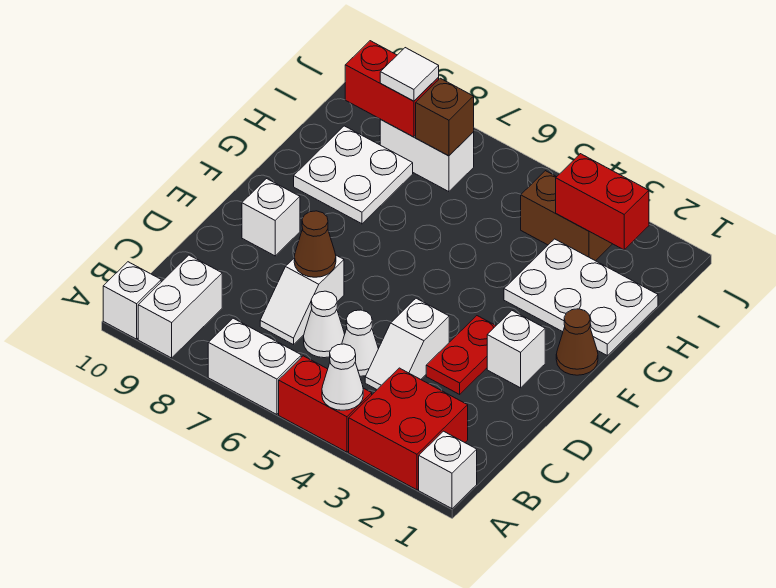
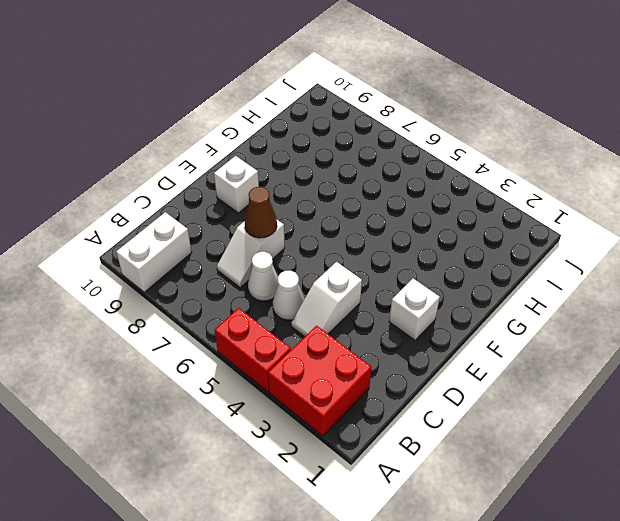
none -> white brick A1 level 1
none -> white brick A6:A7 level 1
none -> white brick A10 level 1

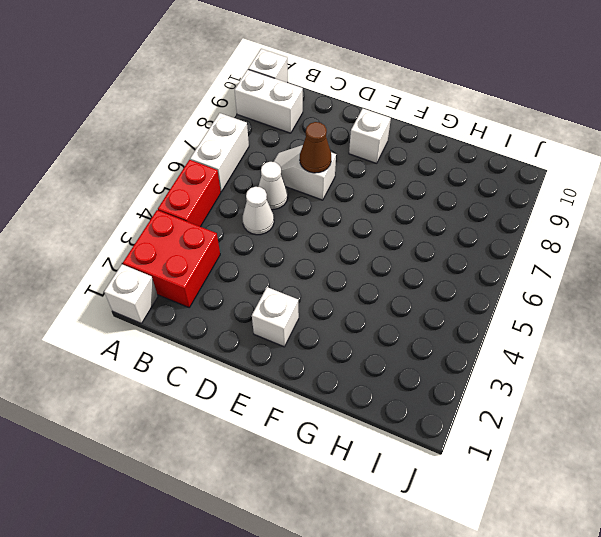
none -> white slope C4:D4 level 1 top D
none -> red plate D3:E3 level 1
none -> brown cone F1 level 1

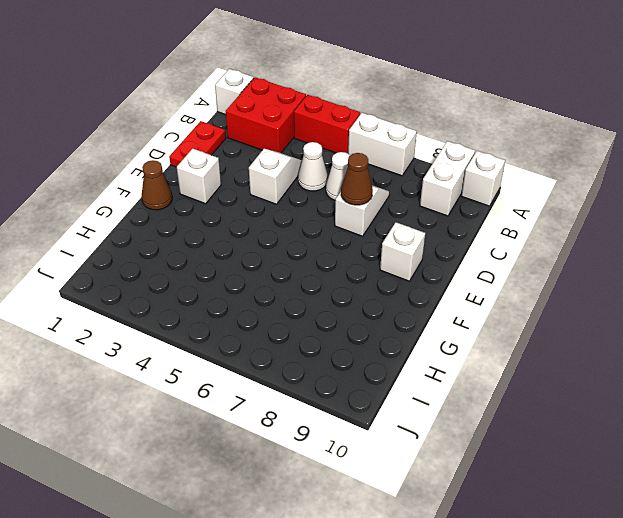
red plate C1:D1 level 1 -> red plate D3:E3 level 1
none -> white plate G1:H3 level 1
none -> white plate G8:H9 level 1
none -> brown brick I3:I4 level 1

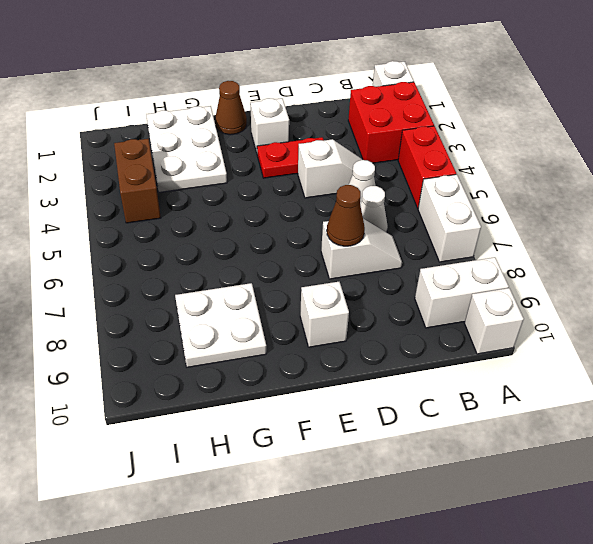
none -> white brick I7:I8 level 1
none -> white cone A4 level 2
none -> red brick I2:I3 level 2

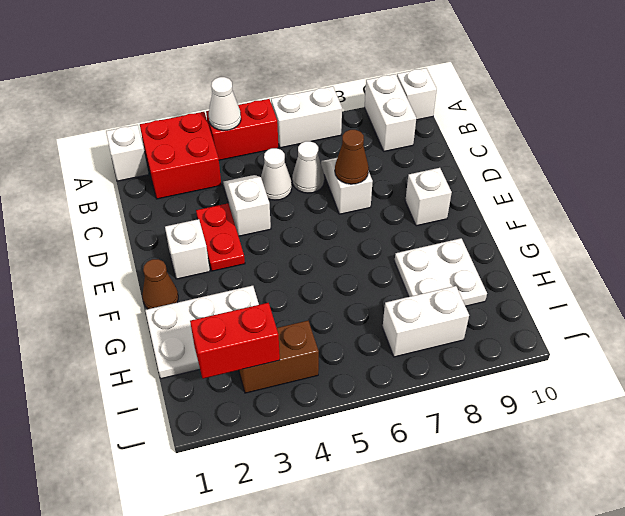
none -> brown brick I7 level 2
none -> red brick I8:I9 level 2
none -> white tile I8 level 3

